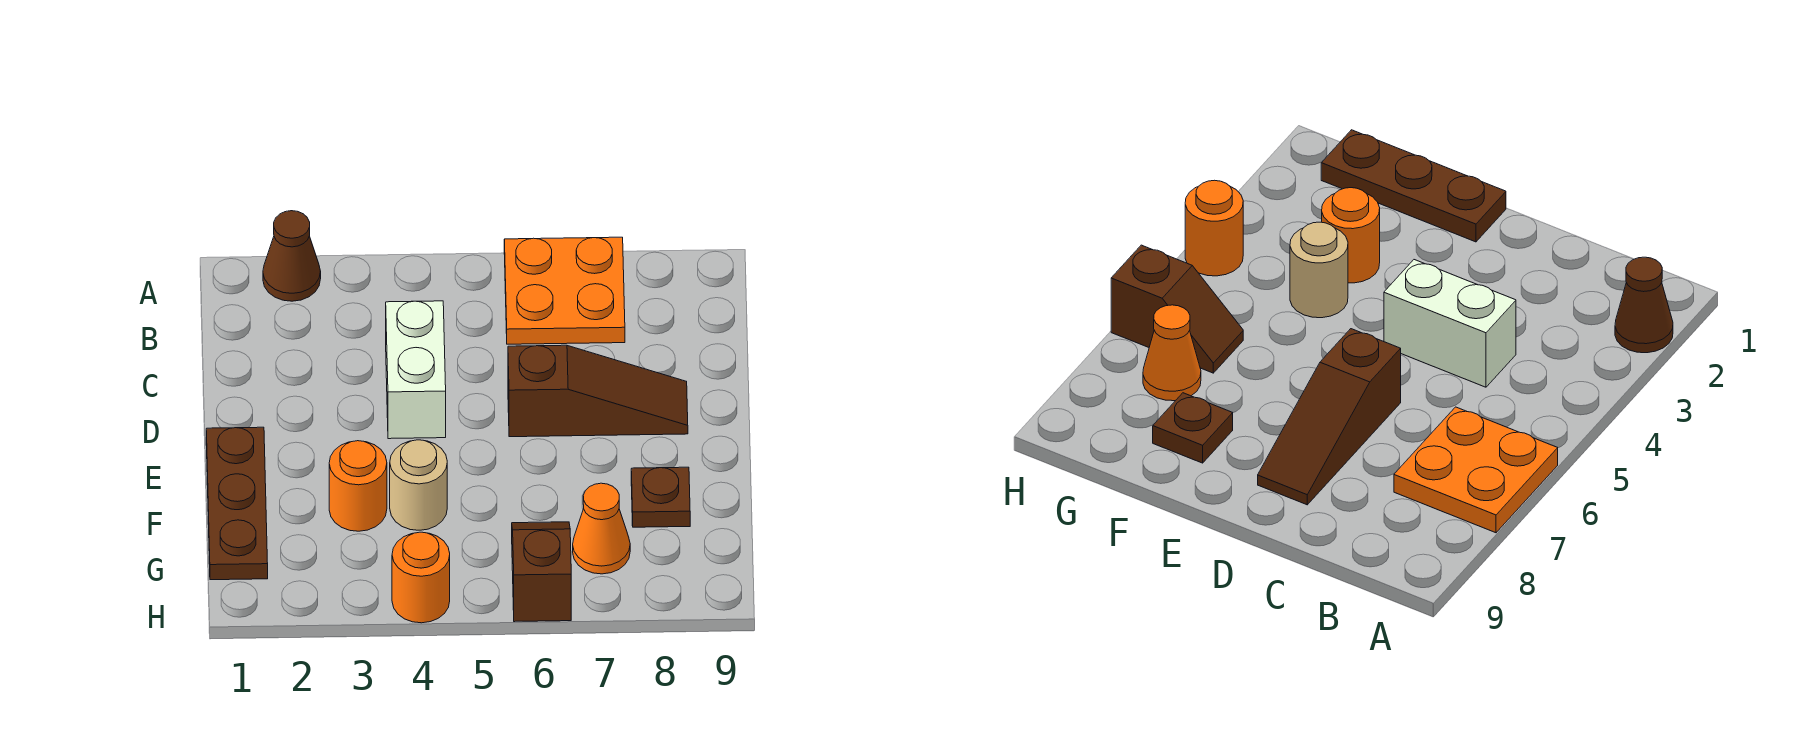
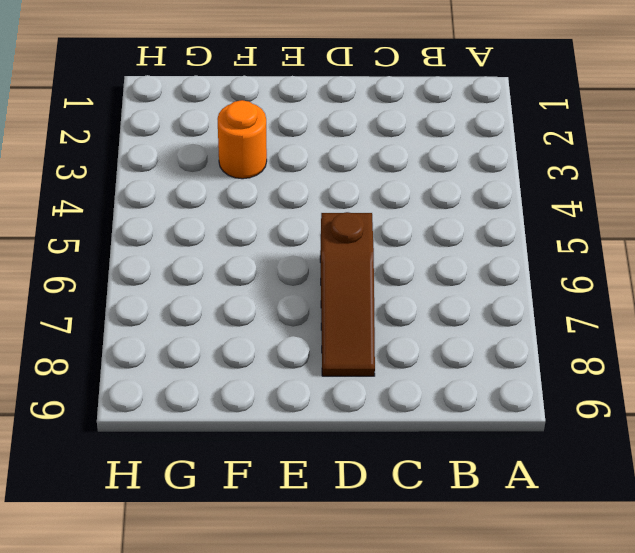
none -> brown cone A2 level 1
none -> orange plate A6:B7 level 1

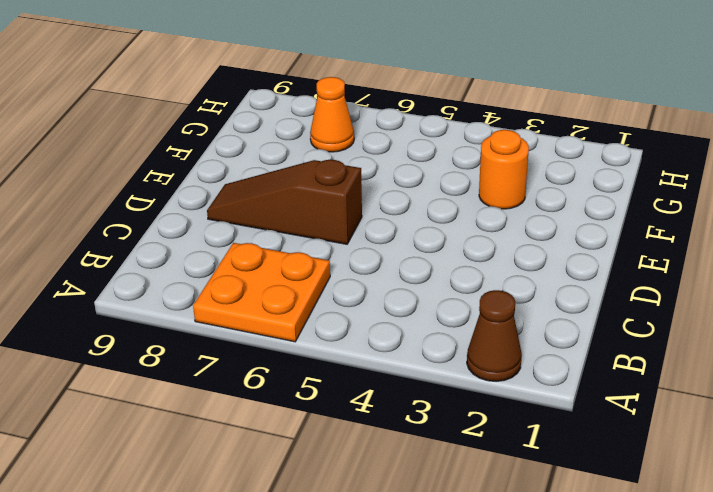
none -> white brick C4:D4 level 1
none -> brown plate E1:G1 level 1

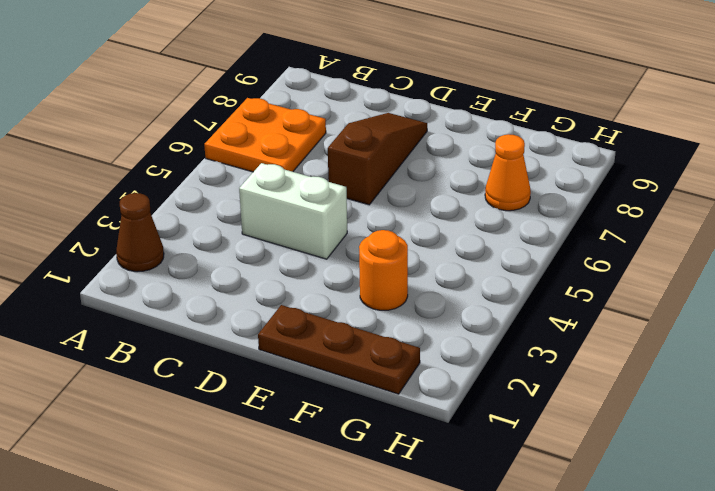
none -> tan round brick F4 level 1
none -> brown plate F8 level 1

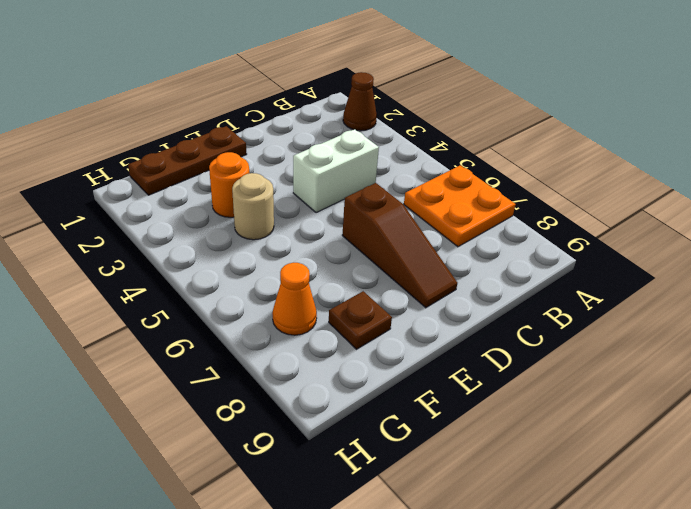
none -> brown slope G6:H6 level 1 top H
none -> orange round brick H4 level 1

